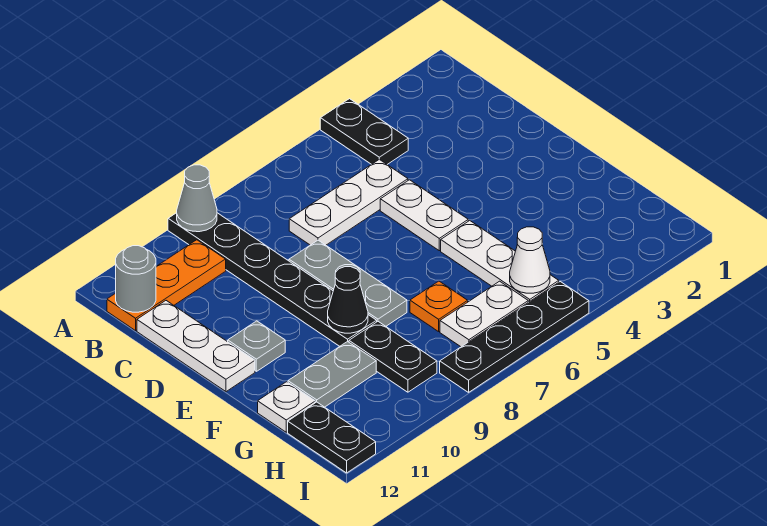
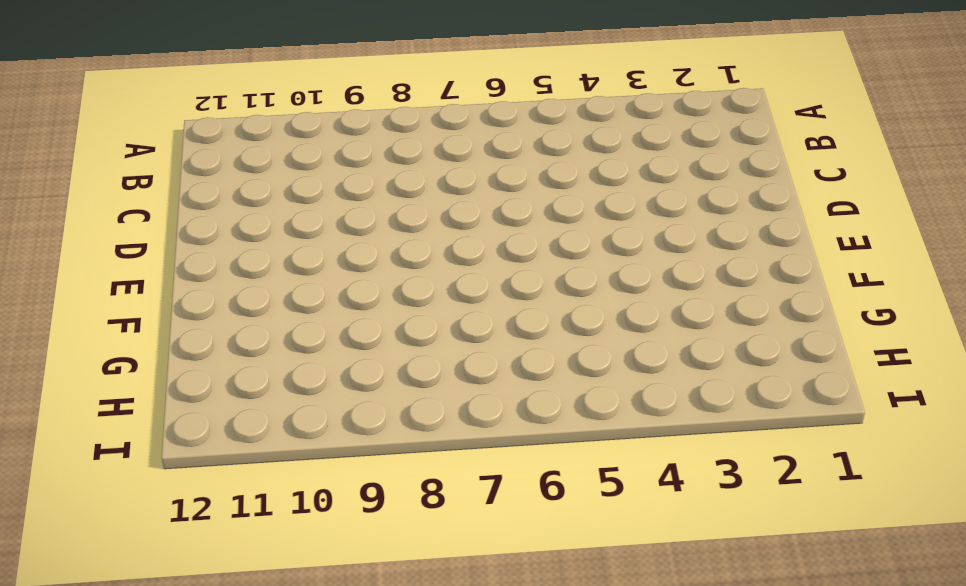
none -> black plate A4:B4 level 1
none -> black plate A9:F9 level 1
none -> orange plate B10:B12 level 1

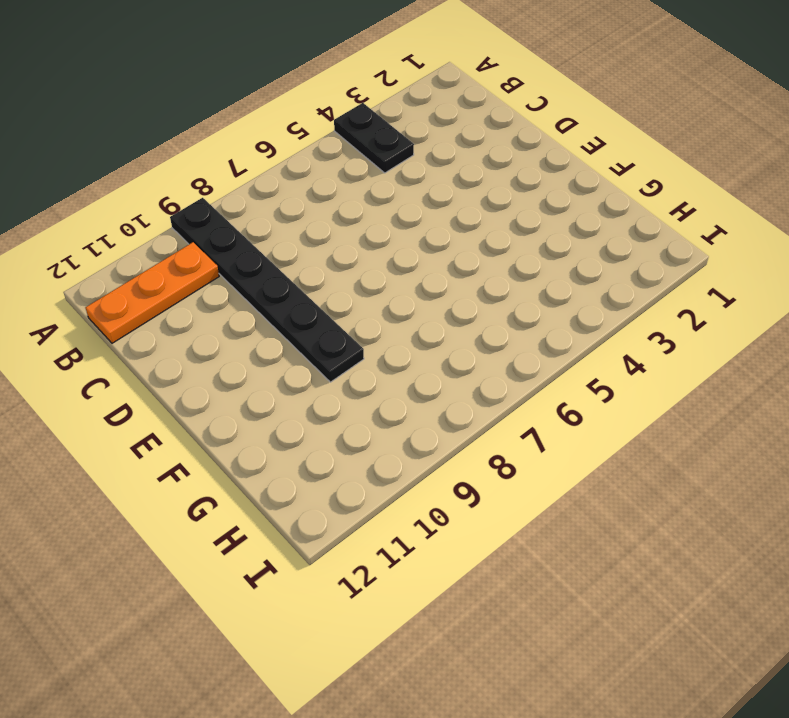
none -> white plate C5:C7 level 1
none -> white plate C12:E12 level 1
none -> white plate D5:E5 level 1

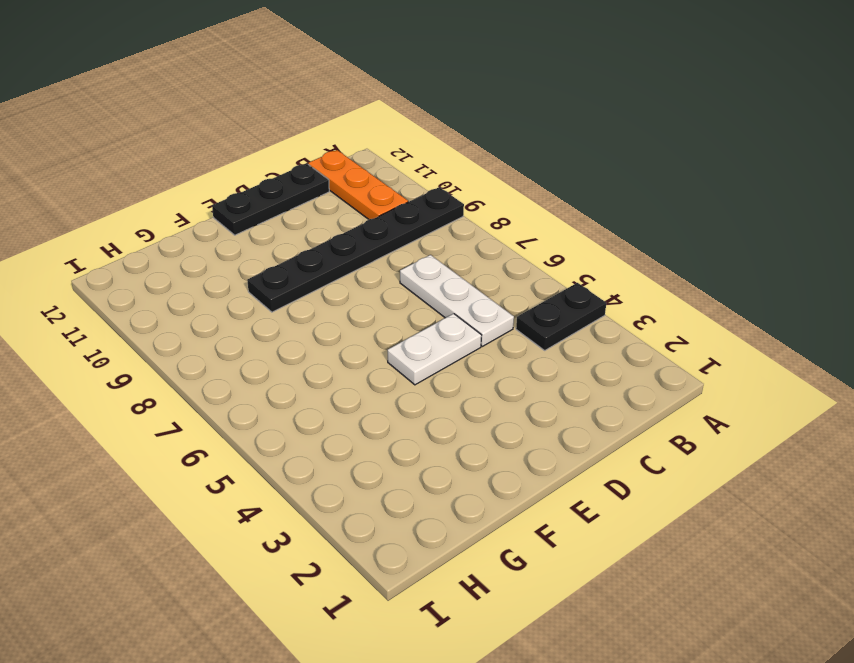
black plate C12:E12 level 1 -> white plate C12:E12 level 1
none -> grey plate D8:F8 level 1
none -> grey plate E11 level 1
none -> white plate F5:H5 level 1

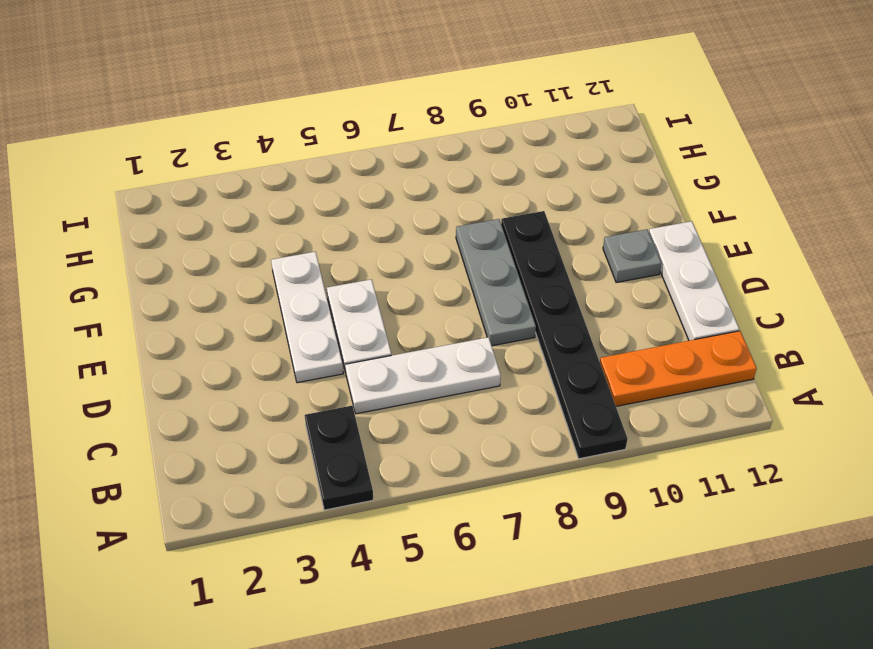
white plate D4:F4 level 1 -> white plate F5:H5 level 1
none -> orange plate G7 level 1
none -> black plate G9:H9 level 1
none -> grey plate G10:G11 level 1

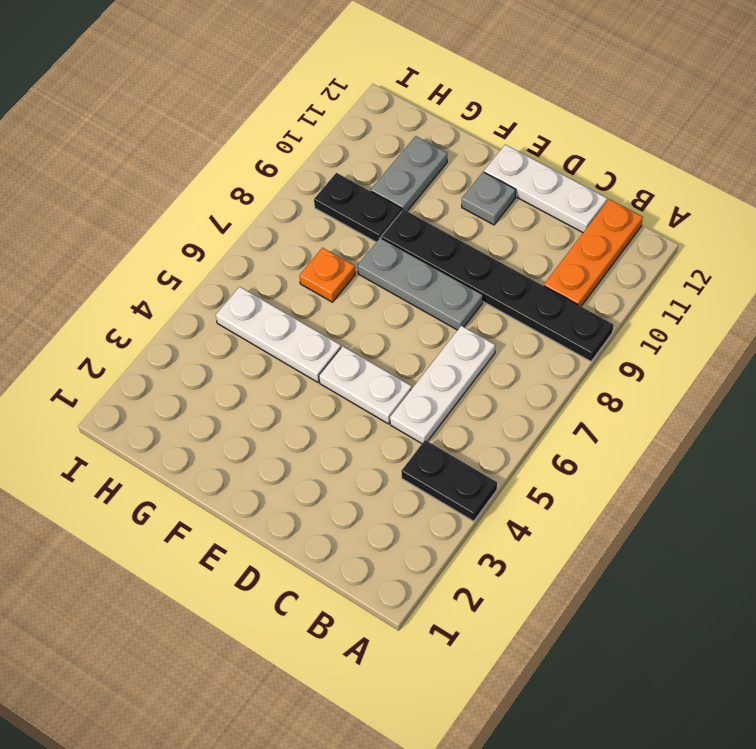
none -> white plate G12 level 1
none -> white plate H6:H7 level 1
none -> black plate H12:I12 level 1

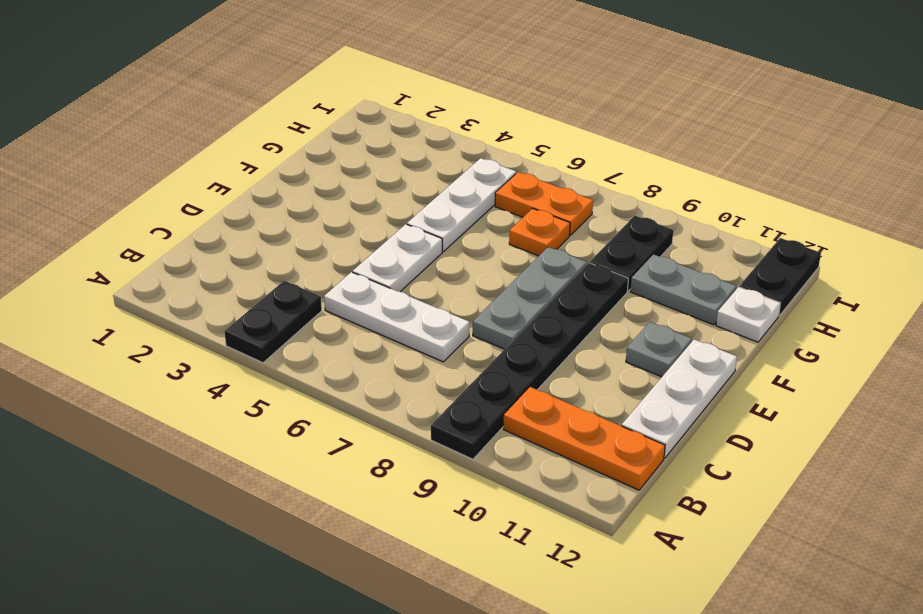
orange plate H6:H7 level 1 -> white plate H6:H7 level 1
none -> black plate I5:I8 level 1
none -> grey cone A9 level 2
none -> grey round brick B12 level 2

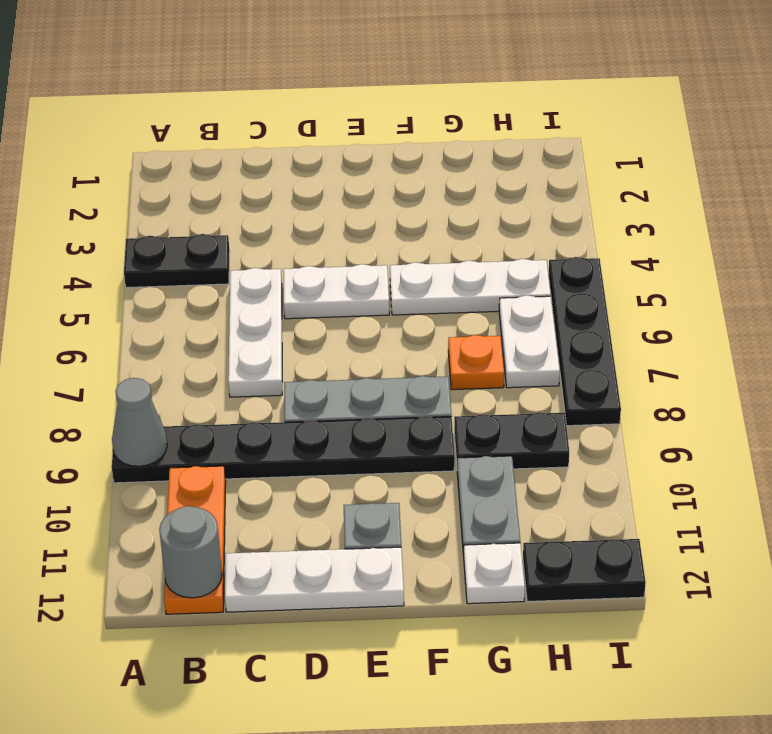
none -> black cone F9 level 2
none -> white cone H5 level 2

